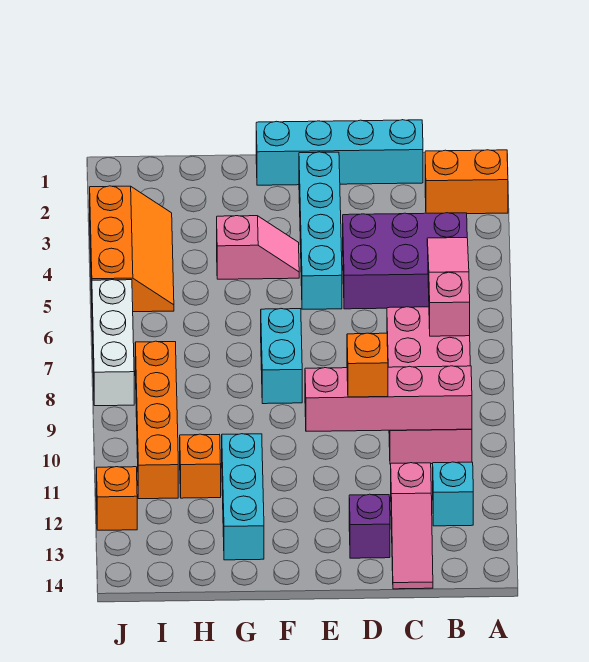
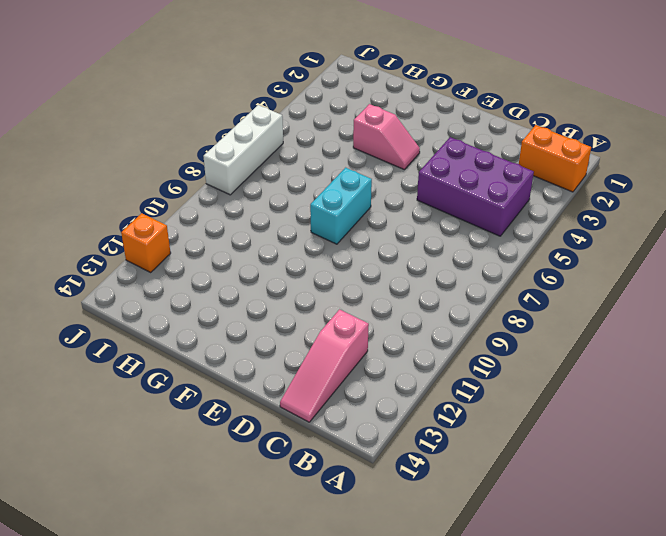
none -> pink brick B7:C10 level 1
none -> cyan brick B12 level 1
none -> cyan brick C1:F1 level 1

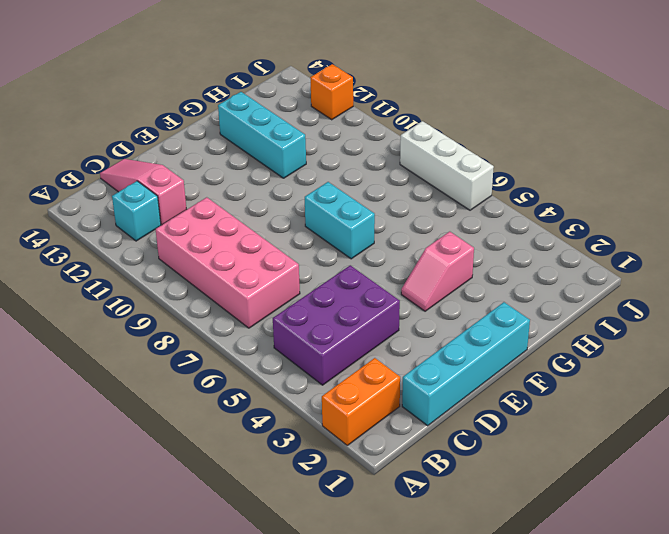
none -> purple brick D13 level 1
none -> cyan brick E2:E5 level 1
none -> orange brick H11 level 1

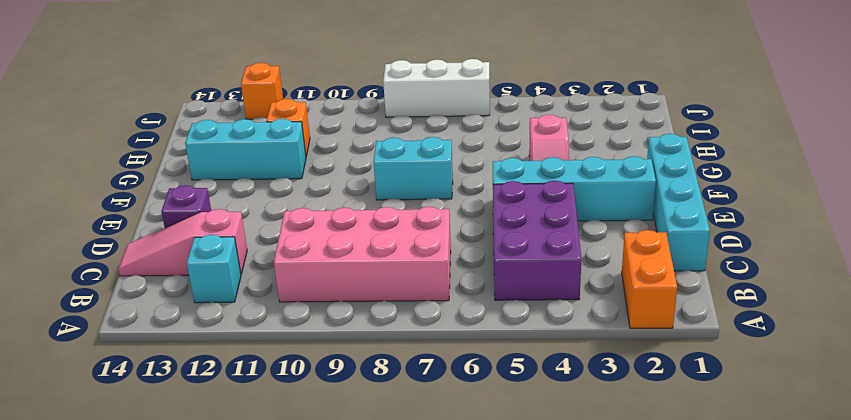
none -> orange slope I3:J5 level 1 top J
none -> orange brick I8:I11 level 1
none -> pink slope B5:B7 level 2 top 7

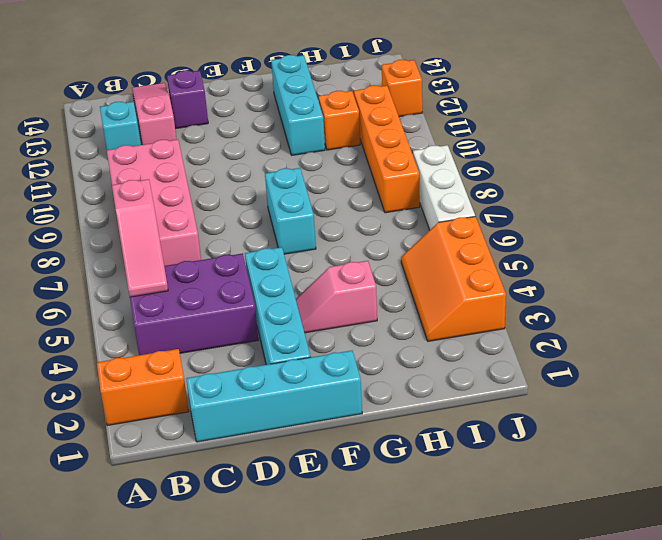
none -> pink brick B10:E10 level 2
none -> orange brick D10 level 3

